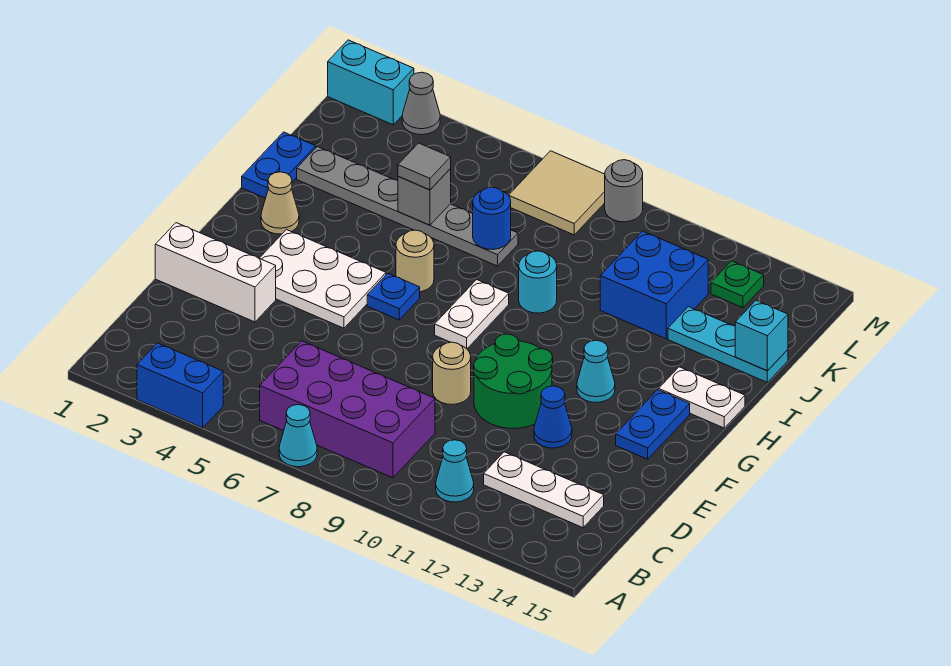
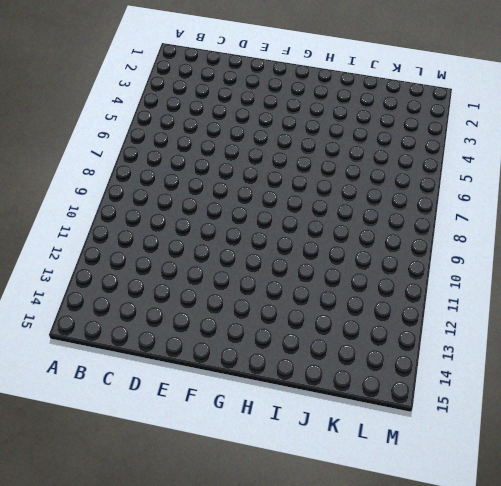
none -> blue brick A3:A4 level 1
none -> cyan cone A7 level 1
none -> purple brick B6:C9 level 1
none -> cyan cone B11 level 1

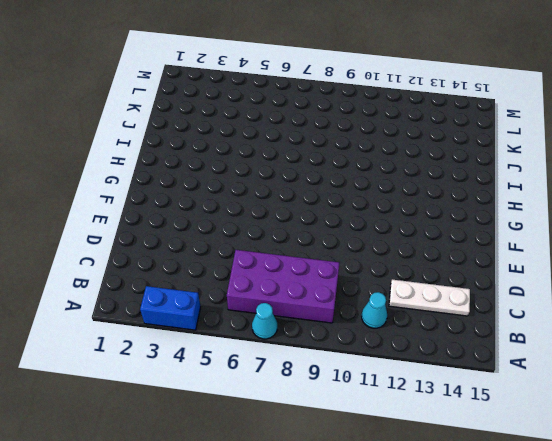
none -> white brick E1:E3 level 1
none -> tan round brick E9 level 1
none -> green round brick E10:F11 level 1
none -> blue cone E12 level 1

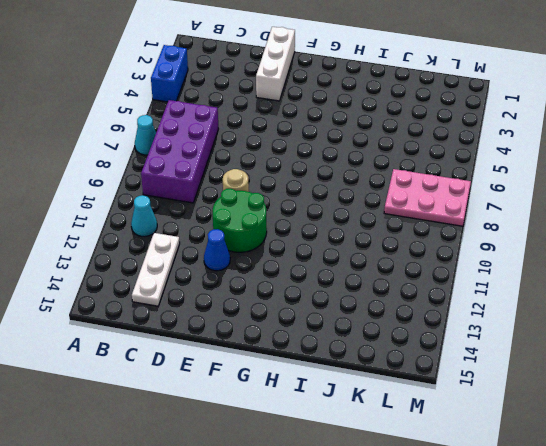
pink plate K7:M8 level 1 -> tan tile L7:M8 level 1
none -> white plate F3:G5 level 1
none -> blue plate F14:G14 level 1
none -> blue plate G6 level 1
none -> white plate G8:H8 level 1

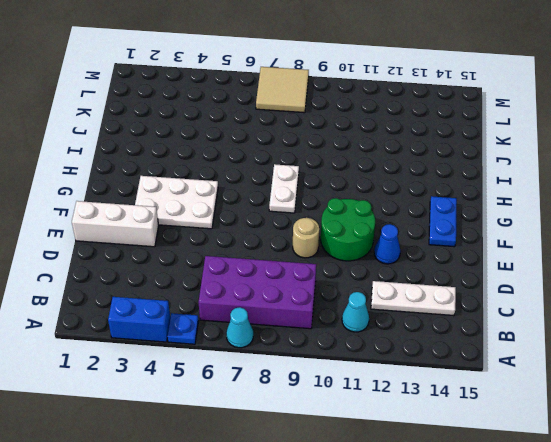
blue plate A5 level 1 -> blue plate G6 level 1
none -> cyan cone G12 level 1
none -> tan cone H2 level 1
none -> tan round brick H6 level 1
none -> white plate H14:H15 level 1

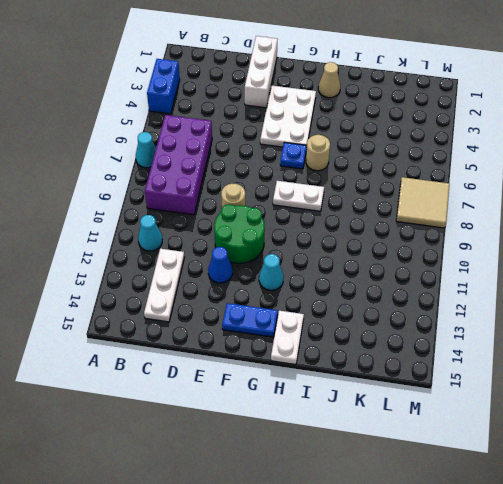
none -> blue plate I1:J1 level 1
none -> cyan round brick I9 level 1
none -> grey plate J2:J7 level 1
none -> blue brick J11:K12 level 1

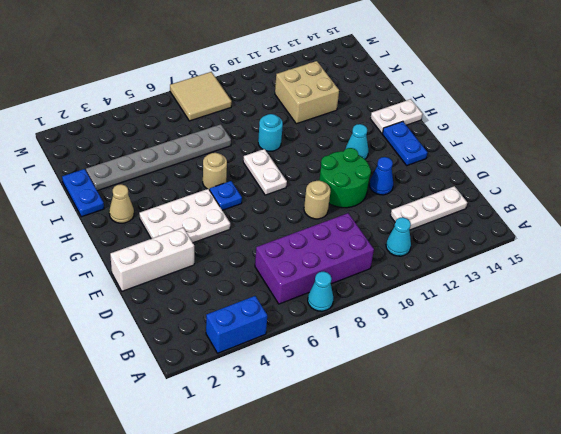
tan brick J11:K12 level 1 -> blue brick J11:K12 level 1
none -> cyan plate J13:J15 level 1
none -> green plate L13 level 1
none -> cyan brick M1:M2 level 1
none -> grey cone M3 level 1

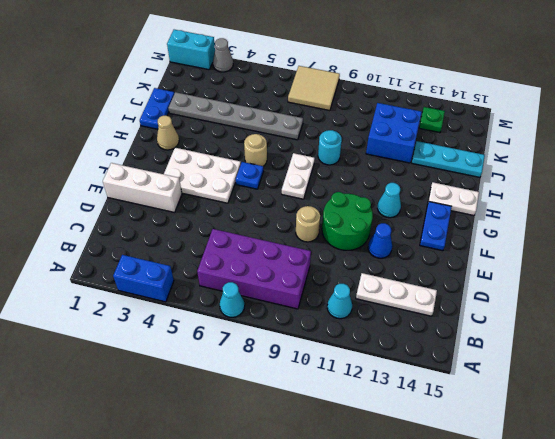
none -> grey round brick M9 level 1
none -> grey brick J5 level 2
none -> blue round brick J7 level 2
none -> cyan brick J15 level 2

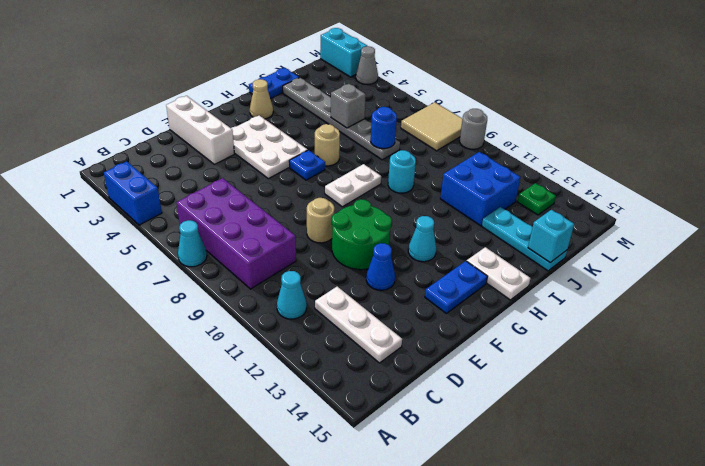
none -> grey tile J5 level 3

